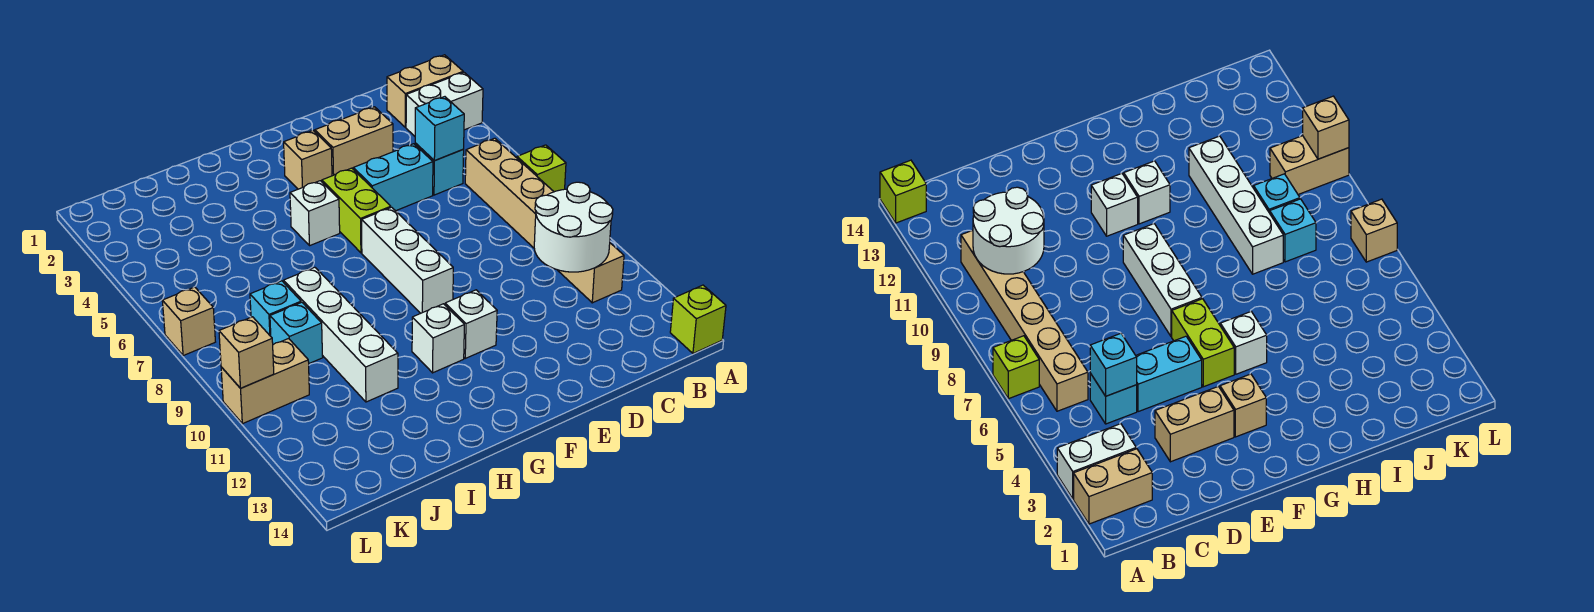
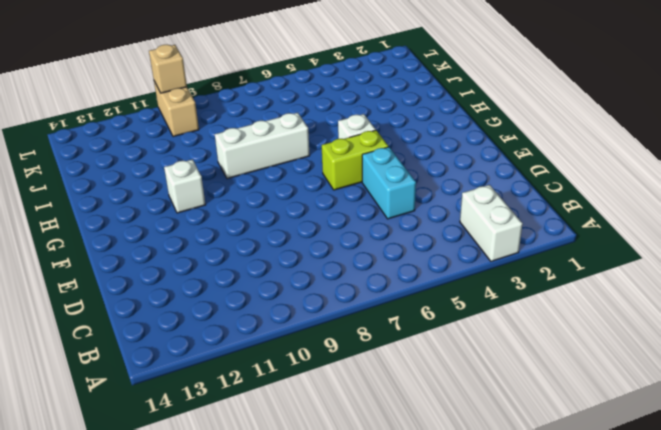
white brick H7:H9 level 1 -> white brick F7:F9 level 1
none -> tan brick A2:B2 level 1
none -> lime brick A7 level 1
none -> lime brick A14 level 1

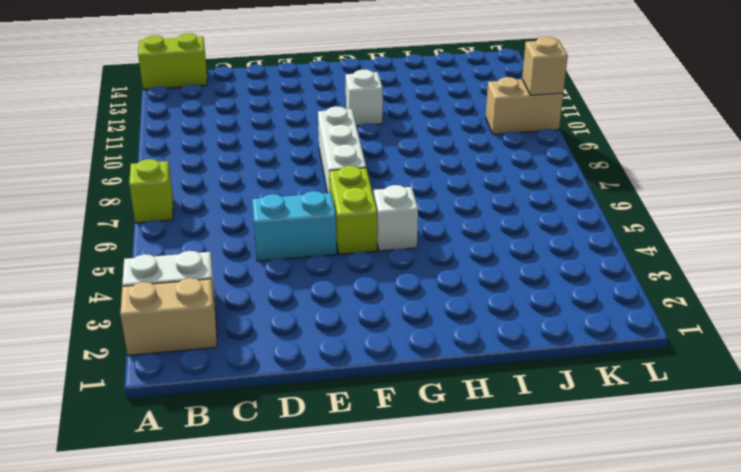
lime brick A14:B14 level 1 -> lime brick A14 level 1
none -> tan brick B6:B11 level 1
none -> cyan brick C5 level 1
none -> tan brick D3:E3 level 1

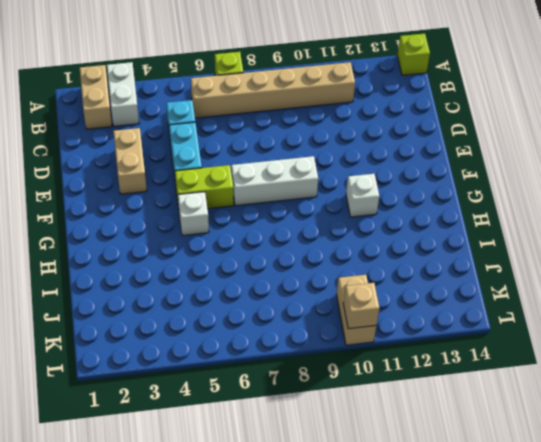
none -> tan brick F3 level 1
none -> white brick F11 level 1
none -> white brick I8:I11 level 1

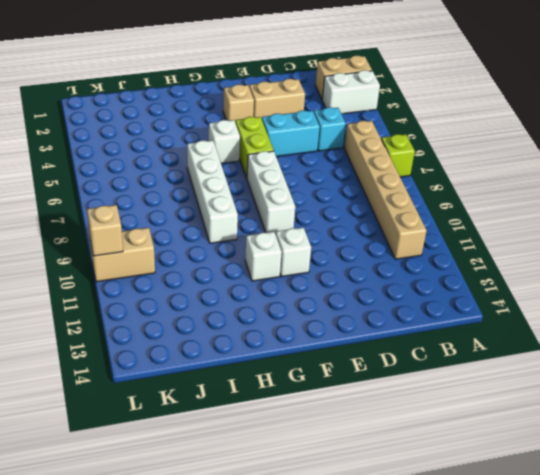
white brick H6:H9 level 1 -> white brick I8:I11 level 1
none -> lime brick A14 level 1
none -> cyan brick J8 level 1
none -> cyan brick J9 level 1

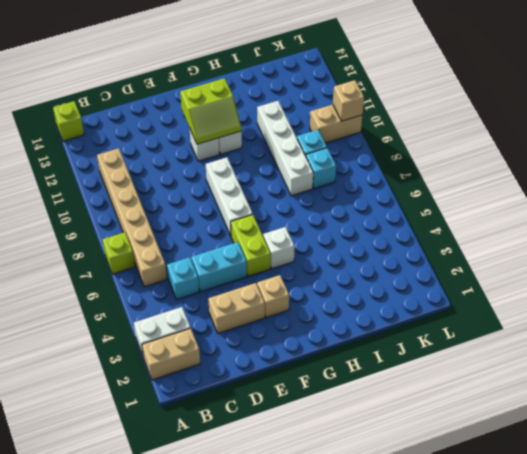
lime slope F11:G12 level 2 top 12 -> none
none -> tan brick L7 level 1
none -> white round brick B10:C11 level 2
none -> cyan brick C5 level 2

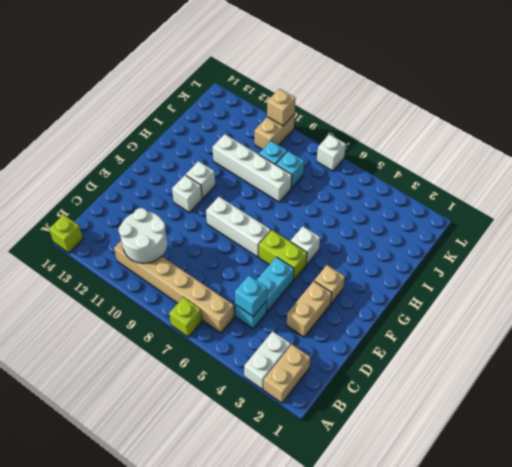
white brick L7 level 1 -> tan brick L7 level 1

